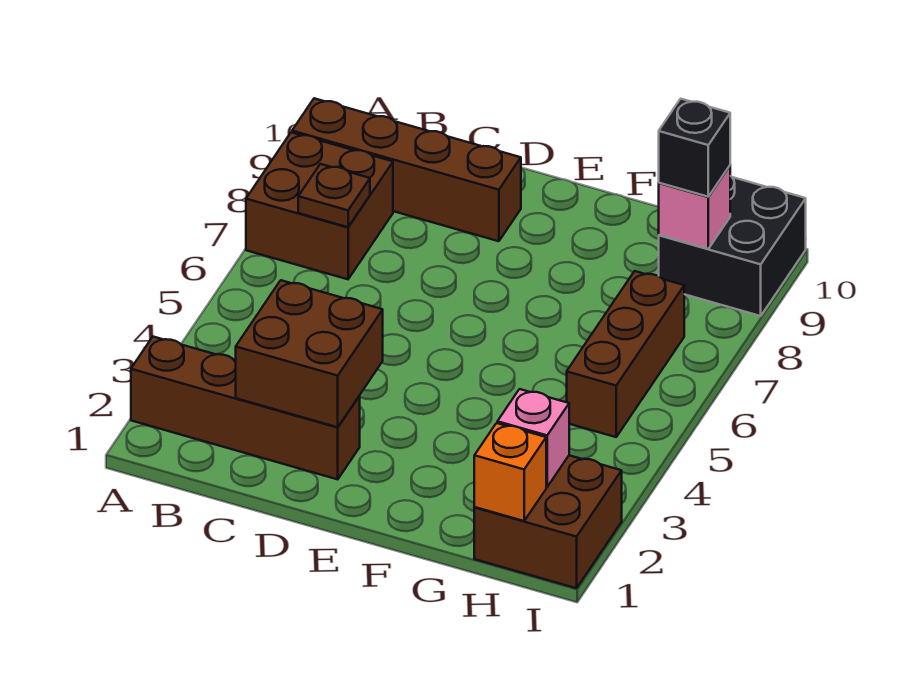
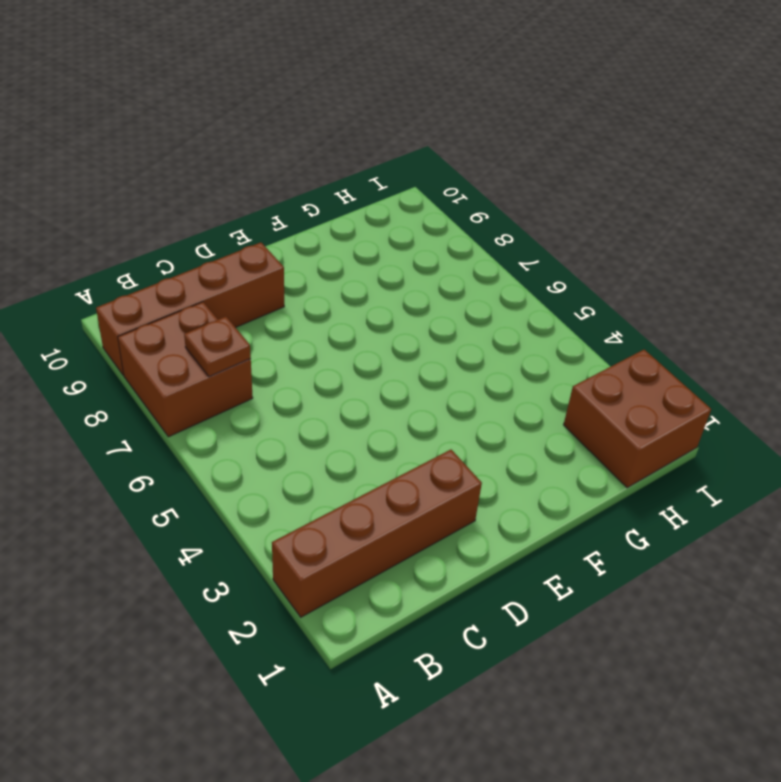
none -> brown brick H5:H7 level 1
none -> black brick H9:I10 level 1
none -> brown brick C2:D3 level 2

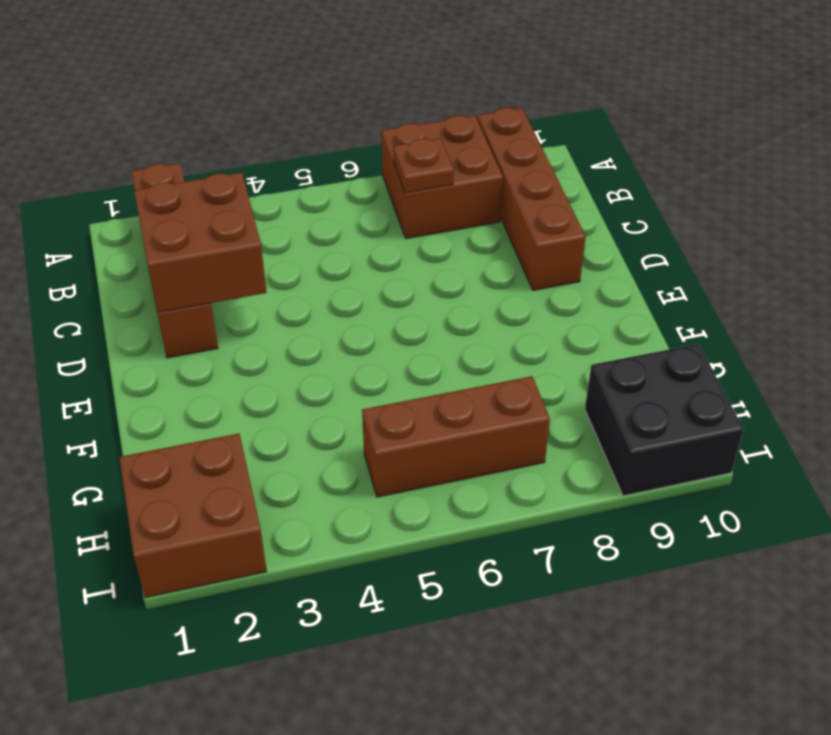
none -> orange brick H1 level 2
none -> pink brick H2 level 2
none -> pink brick H9 level 2

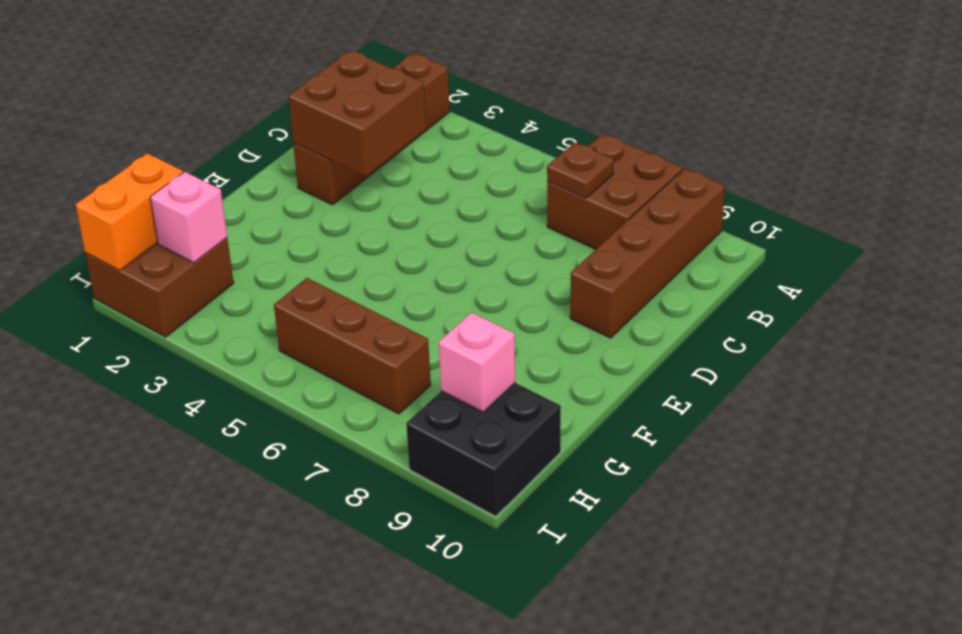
orange brick H1:I1 level 2 -> orange brick H1 level 2
none -> black brick H9 level 3

